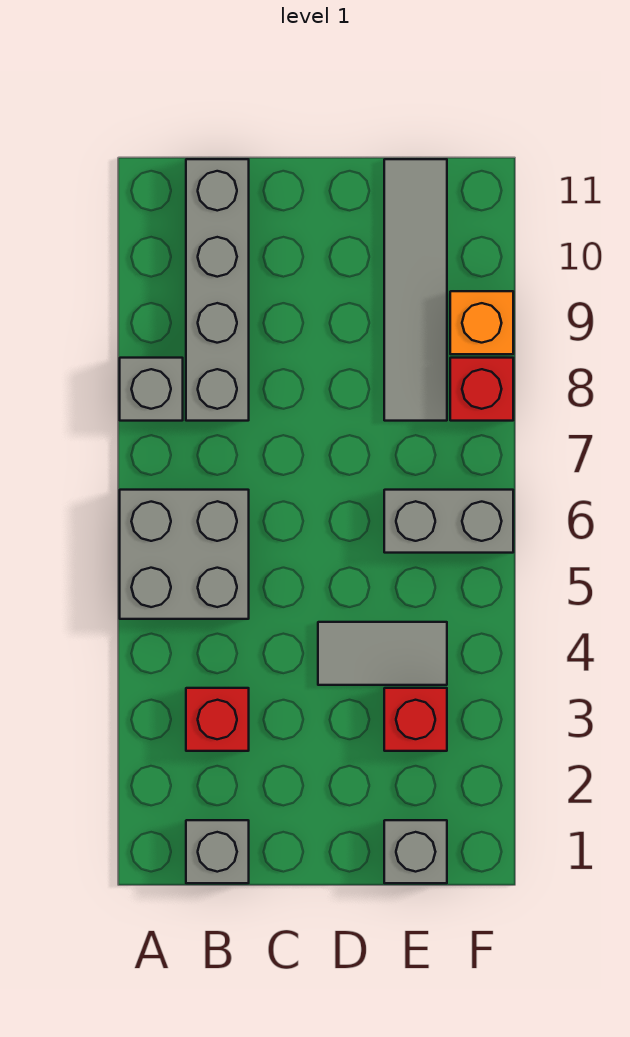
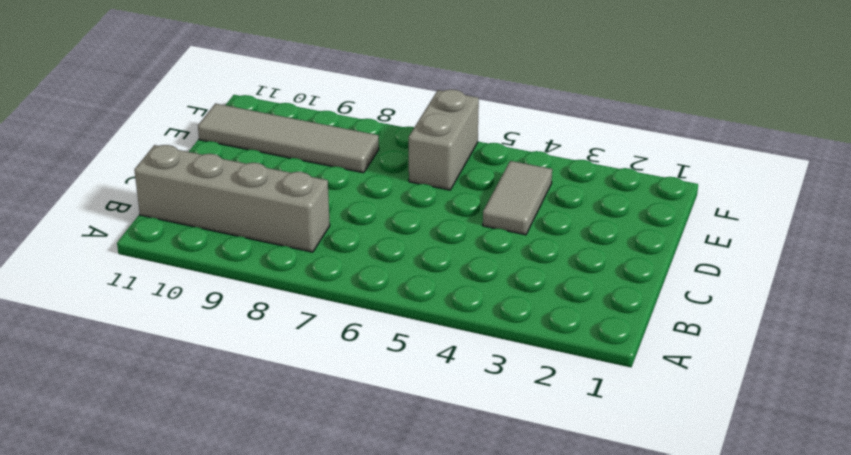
none -> grey brick A5:B6 level 1
none -> grey brick A8 level 1
none -> grey brick B1 level 1

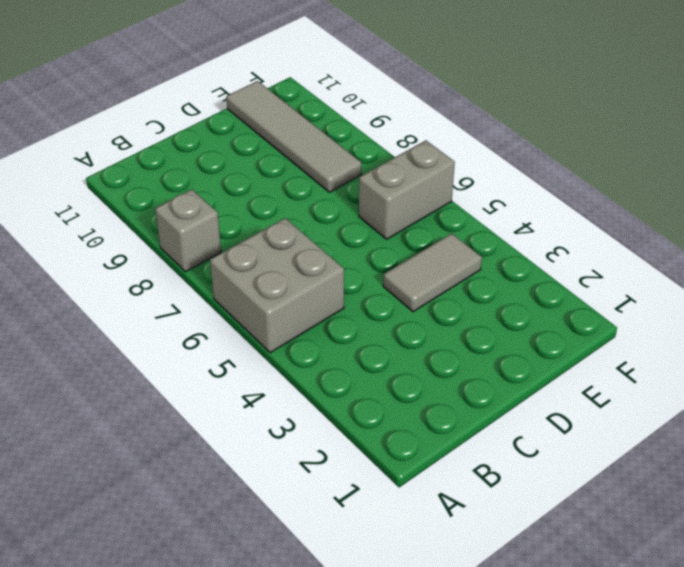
none -> grey brick B1 level 1
none -> red brick B3 level 1
none -> grey brick B8:B11 level 1

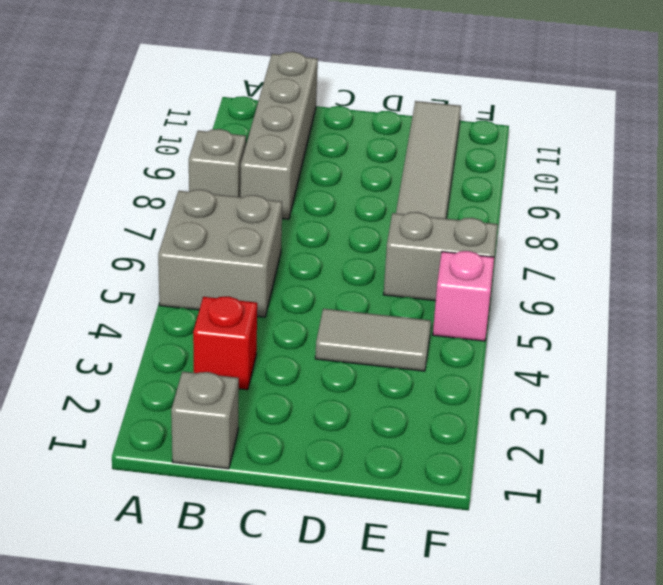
pink brick F5 level 1 -> none
none -> grey brick E1 level 1
none -> red brick E3 level 1
none -> red brick F8 level 1

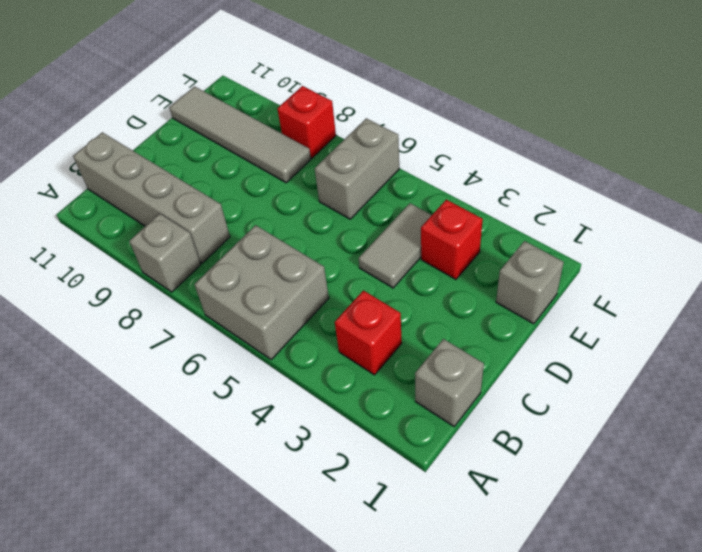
none -> orange brick F9 level 1

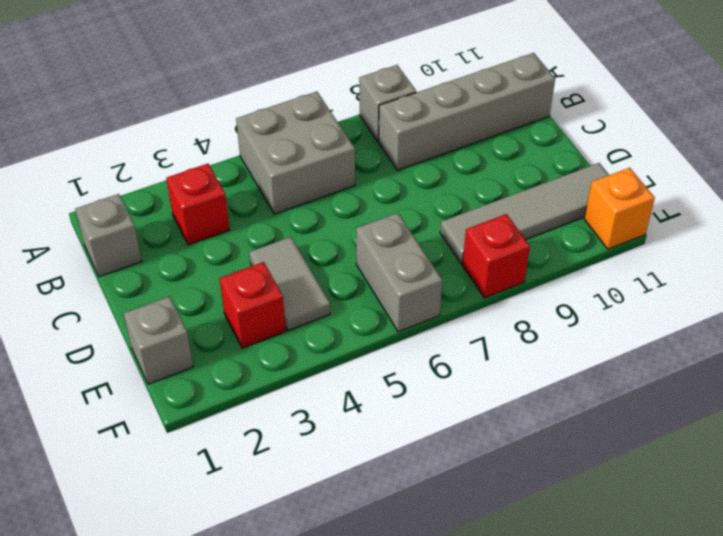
orange brick F11 level 1 -> orange brick F9 level 1

